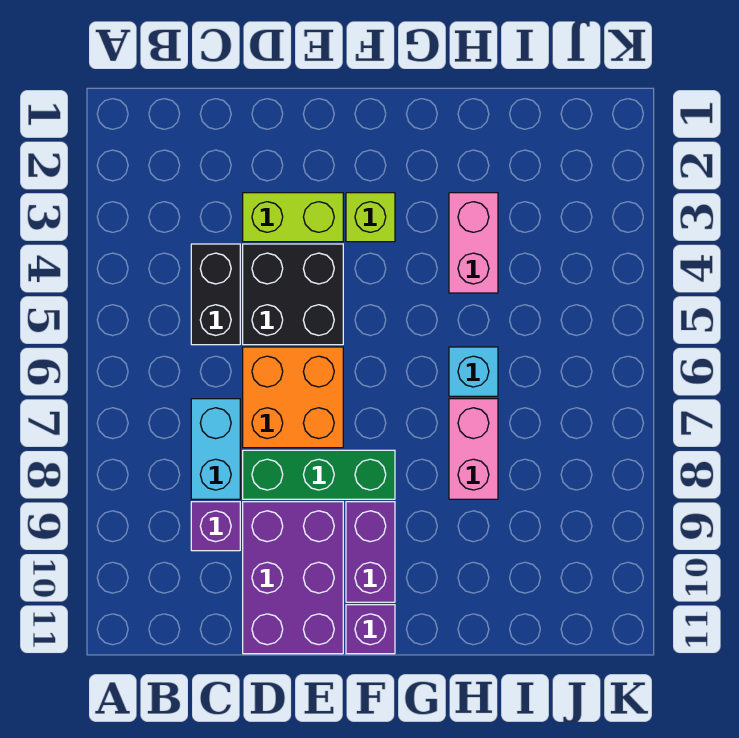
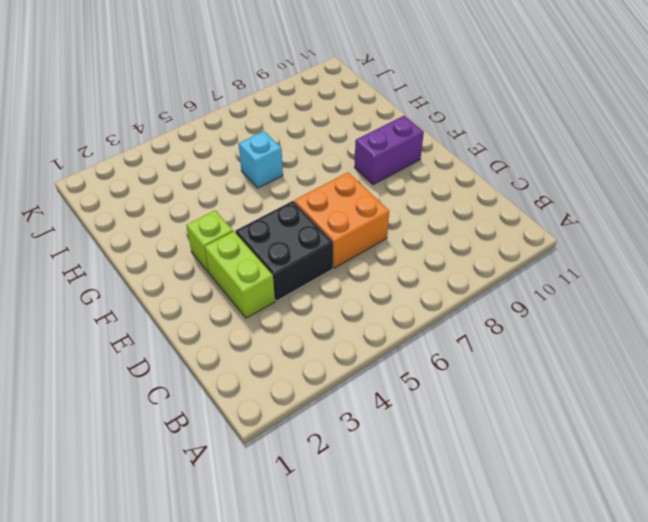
none -> black brick C4:C5 level 1
none -> cyan brick C7:C8 level 1
none -> purple brick C9 level 1

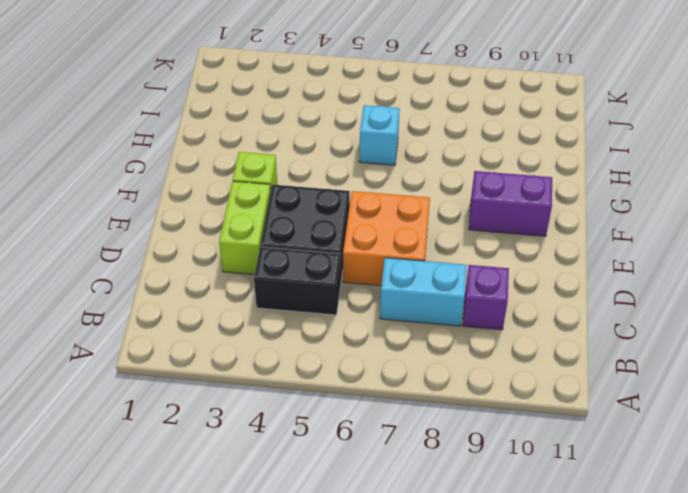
none -> green brick D8:F8 level 1
none -> purple brick D9:E11 level 1
none -> purple brick F11 level 1

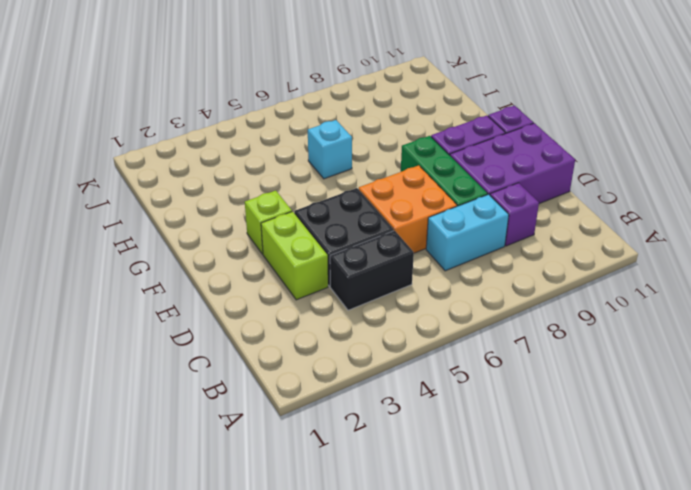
none -> pink brick H3:H4 level 1
none -> pink brick H7:H8 level 1

